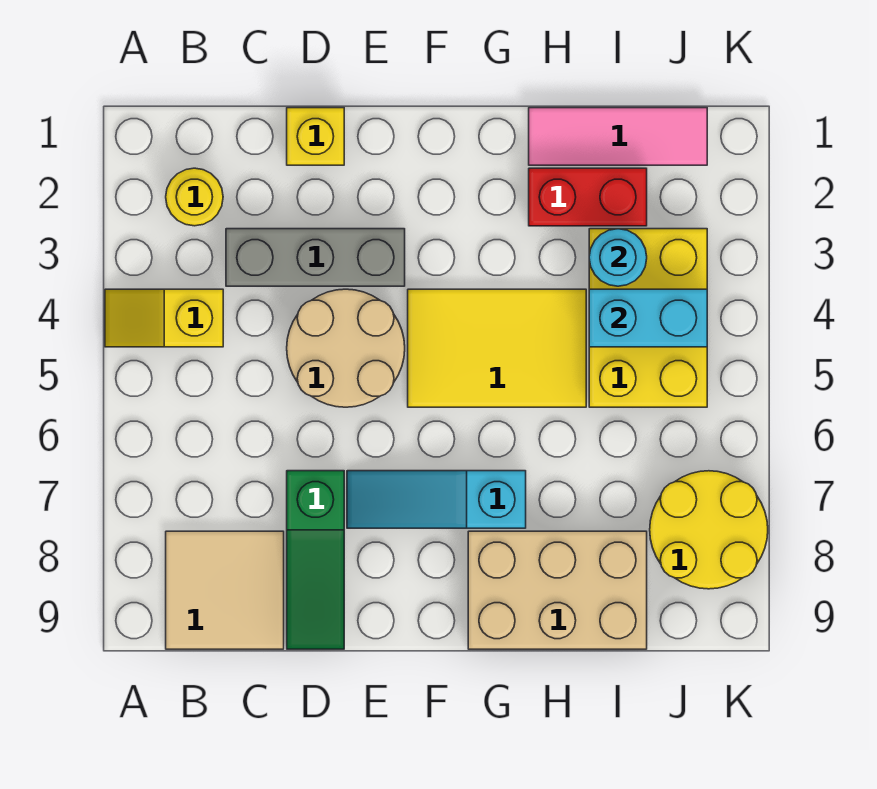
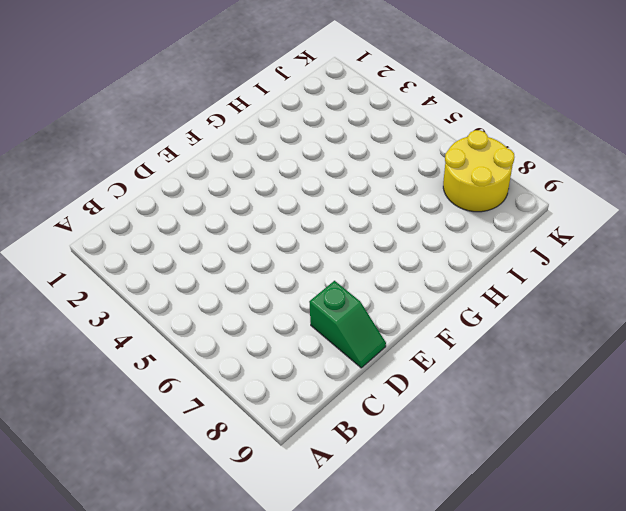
green slope D8:D9 level 1 top 8 -> green slope D7:D9 level 1 top 7
none -> yellow slope A4:B4 level 1 top B
none -> yellow round brick B2 level 1
none -> tan tile B8:C9 level 1

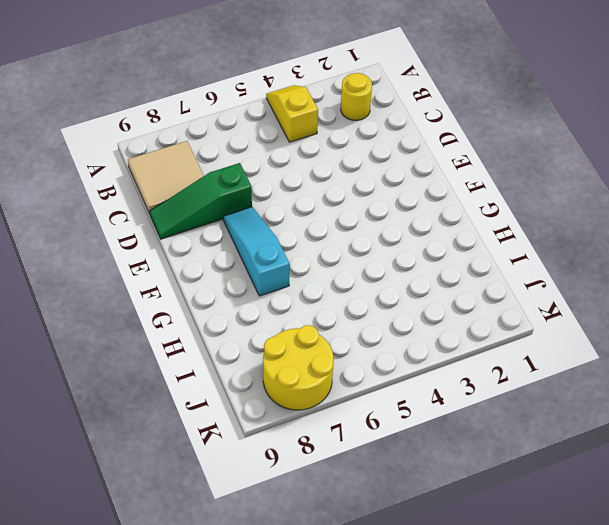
none -> grey brick C3:E3 level 1
none -> yellow brick D1 level 1
none -> tan round brick D4:E5 level 1

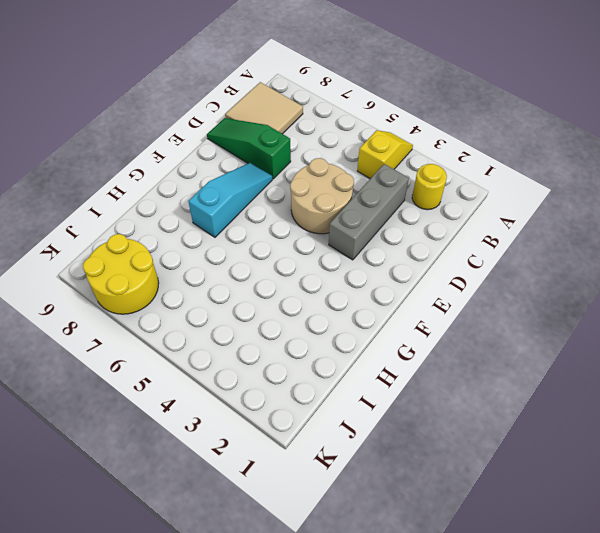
none -> yellow brick D1 level 1
none -> yellow tile F4:H5 level 1
none -> tan brick G8:I9 level 1

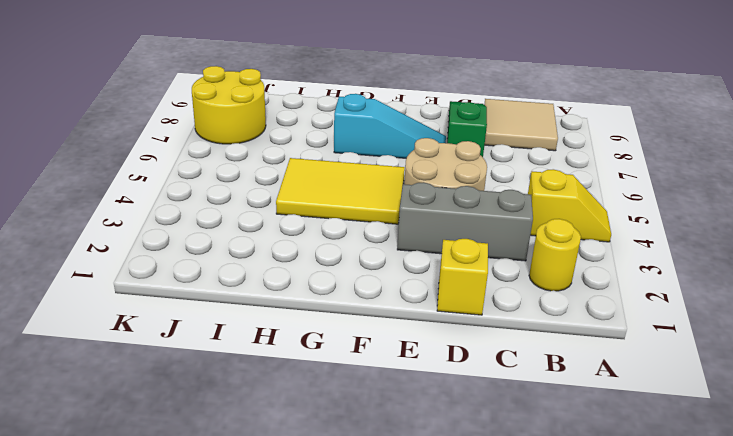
none -> tan brick G8:I9 level 1
none -> pink tile H1:J1 level 1
none -> red brick H2:I2 level 1

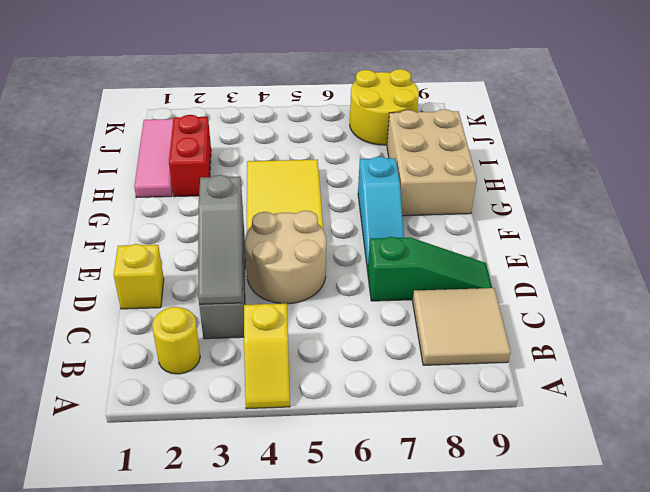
grey slope C3:E3 level 2 top E -> none
none -> yellow brick I3:J5 level 1
none -> cyan round brick I3 level 2
none -> cyan brick I4:J4 level 2

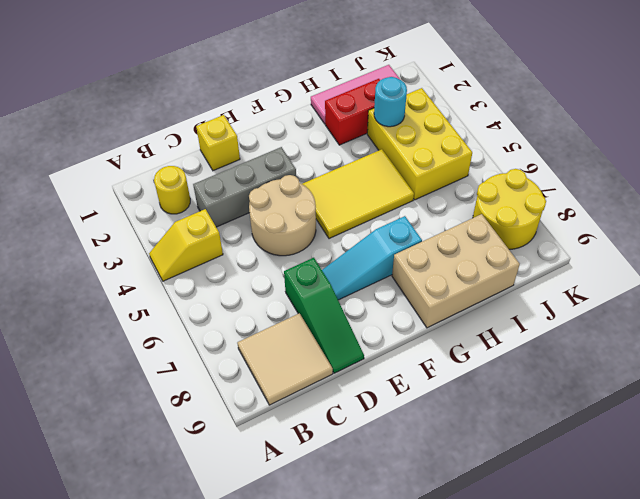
none -> cyan brick I4:J4 level 2

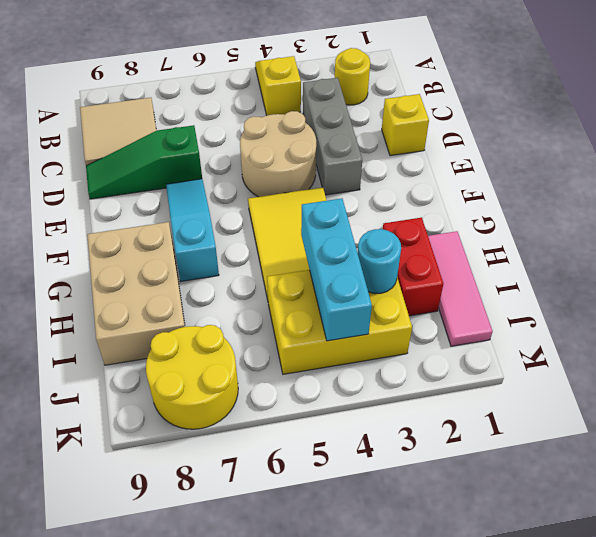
cyan brick H4:J4 level 2 -> cyan brick I4:J4 level 2

